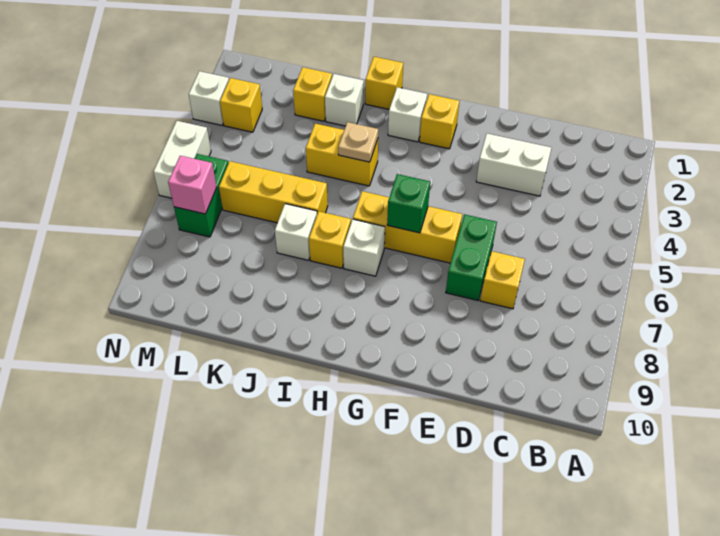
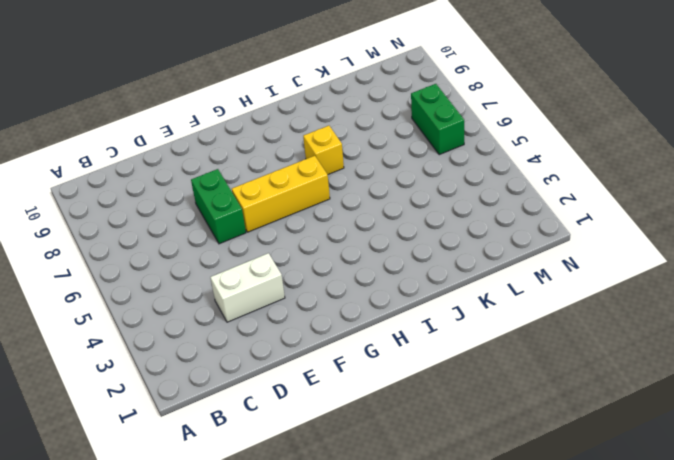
none -> yellow brick D7 level 1
none -> yellow brick G2 level 1
none -> white brick H2 level 1

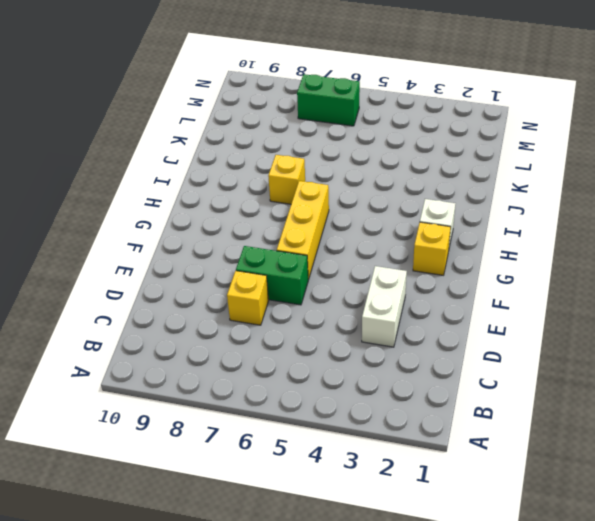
none -> white brick H7 level 1
none -> yellow brick I1 level 1
none -> yellow brick I4:J4 level 1

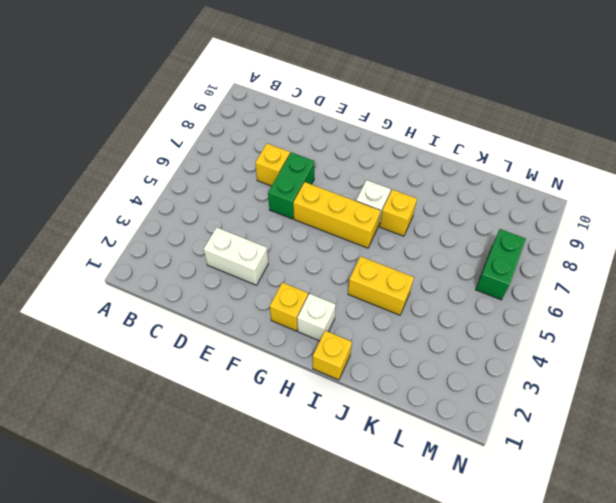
none -> white brick J2 level 1
none -> yellow brick J6:L6 level 1
none -> white brick J7 level 1

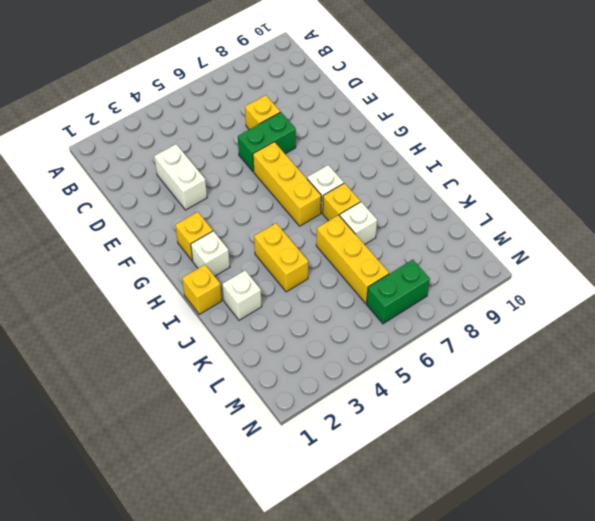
none -> yellow brick K2 level 1
none -> yellow brick M3 level 1
none -> white brick N3 level 1

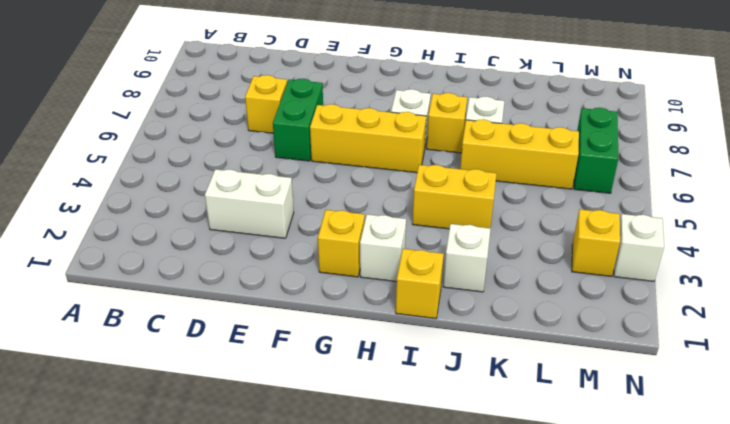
none -> yellow brick K2 level 1
none -> white brick N5:N6 level 1
none -> green brick G6 level 2

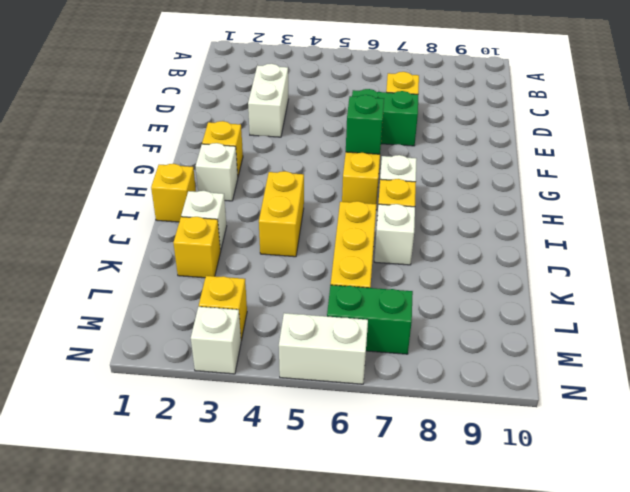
none -> tan plate I4 level 2
none -> pink brick M7 level 2

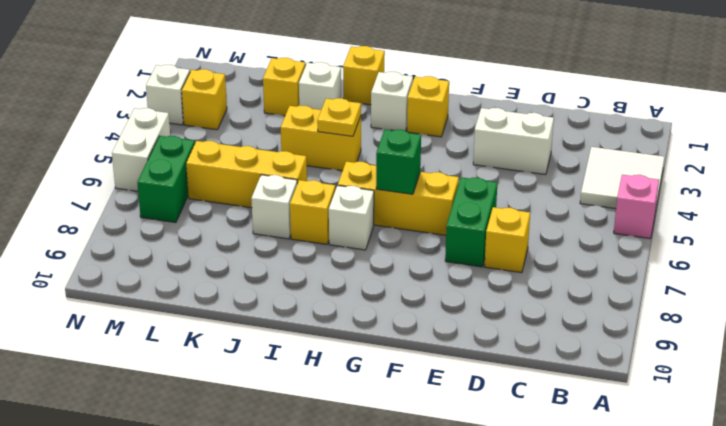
white tile A3:B4 level 1 -> none
pink brick A5 level 1 -> pink brick M7 level 2
yellow plate I4 level 2 -> tan plate I4 level 2

